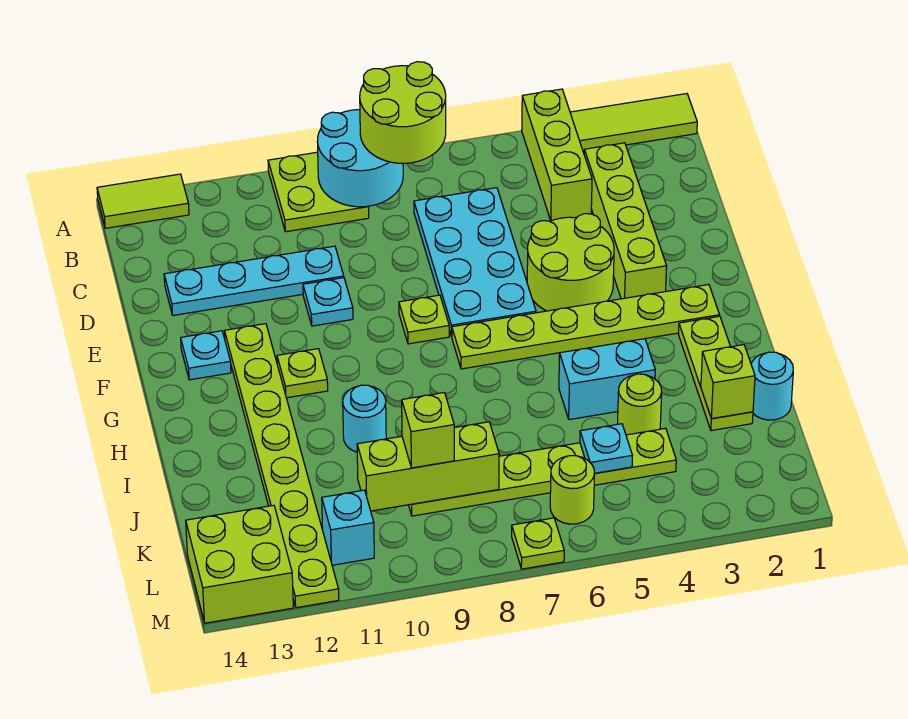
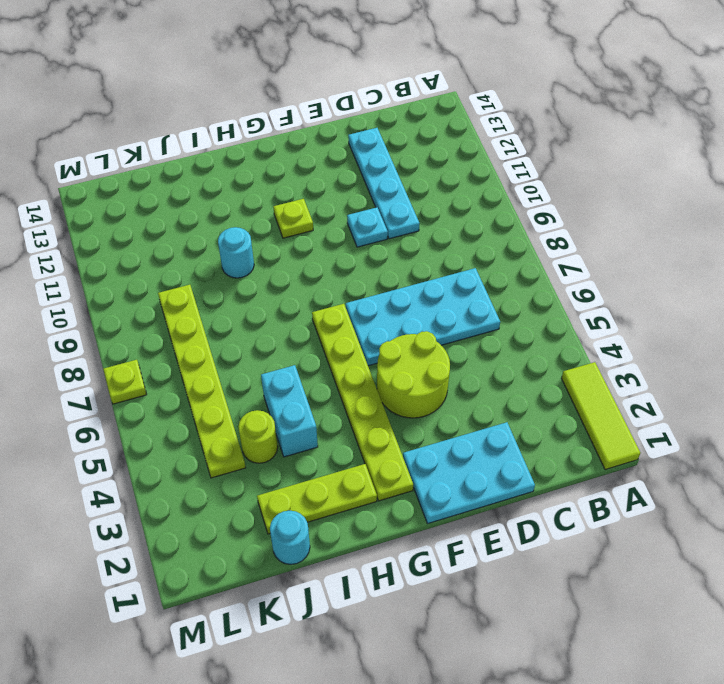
cyan plate D1:F2 level 1 -> none
none -> lime brick A4:C4 level 1
none -> lime plate A9:B10 level 1
none -> lime tile A13:A14 level 1
none -> lime brick C3:F3 level 1

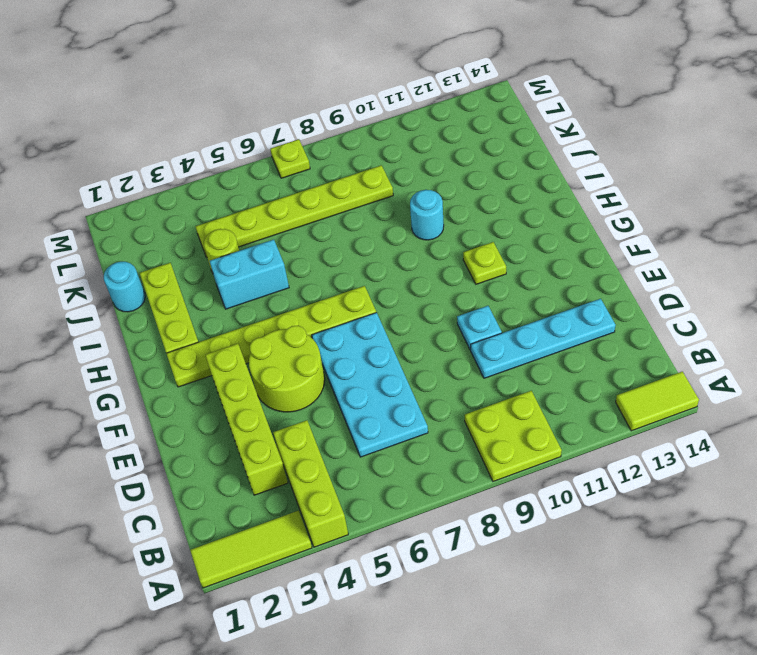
none -> lime plate F8 level 1
none -> lime plate F12:M12 level 1
none -> cyan plate F13 level 1
none -> lime round brick L6 level 1

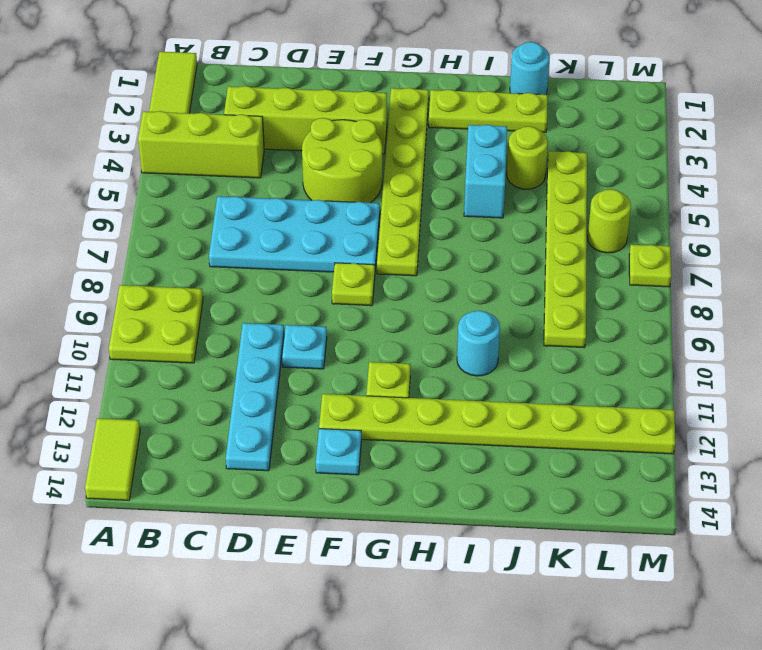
none -> cyan brick L11 level 1
none -> lime brick L13:M14 level 1
none -> cyan round brick A8:B9 level 2
none -> lime brick J2 level 2

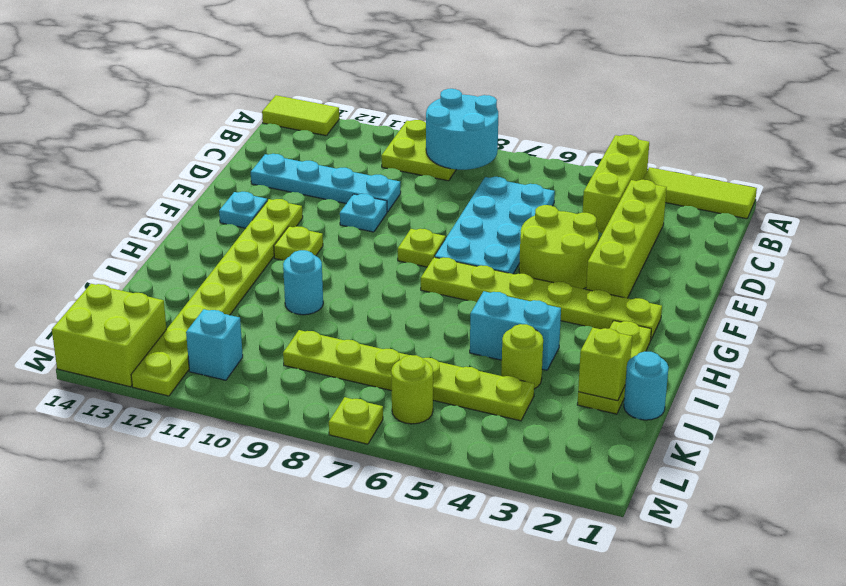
none -> cyan plate K5 level 2
none -> lime brick K8:K10 level 2
none -> lime round brick A7:B8 level 3
none -> lime brick K9 level 3

